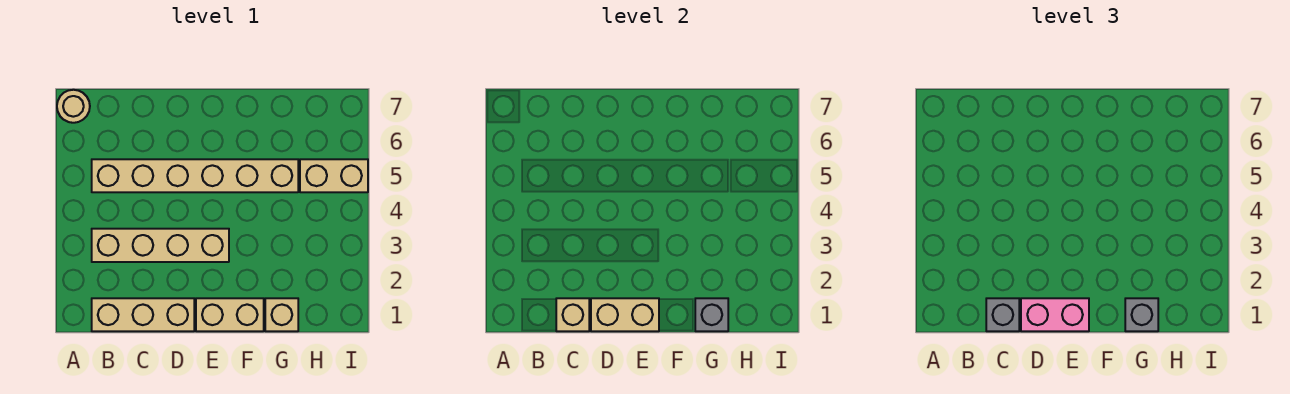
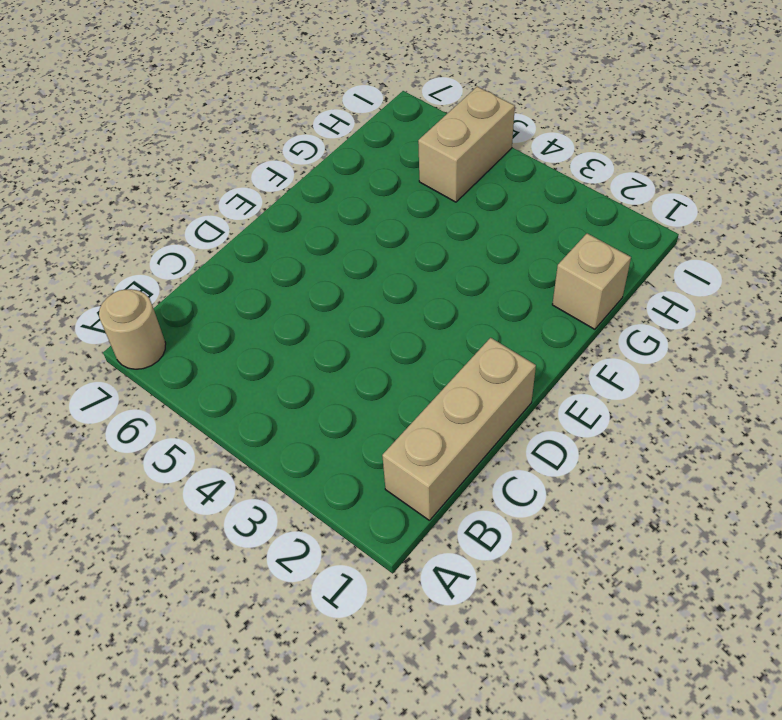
none -> tan brick B3:E3 level 1
none -> tan brick B5:G5 level 1
none -> tan brick E1:F1 level 1

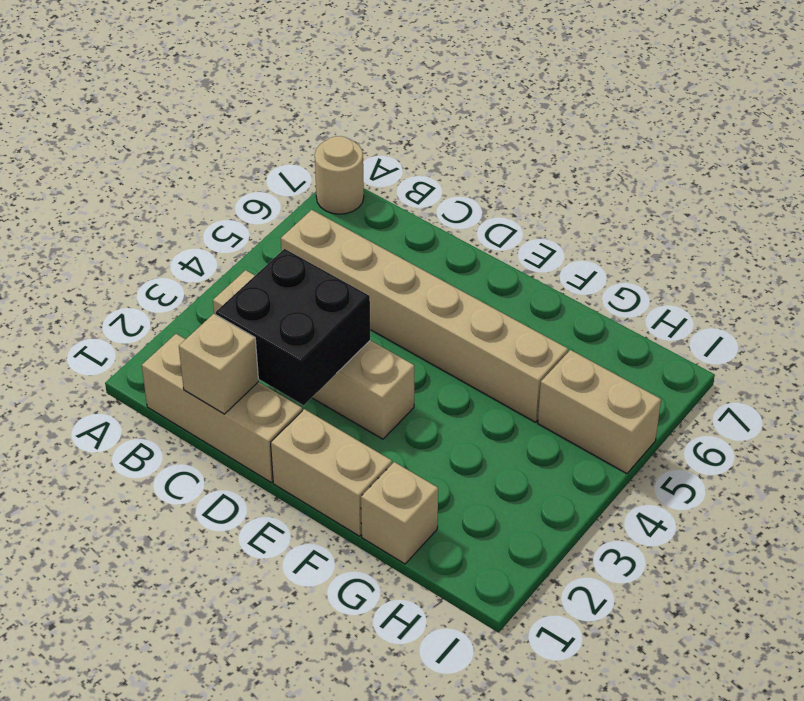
black brick C2:D3 level 2 -> none
none -> tan brick D1:E1 level 2
none -> grey brick G1 level 2
none -> grey brick C1 level 3

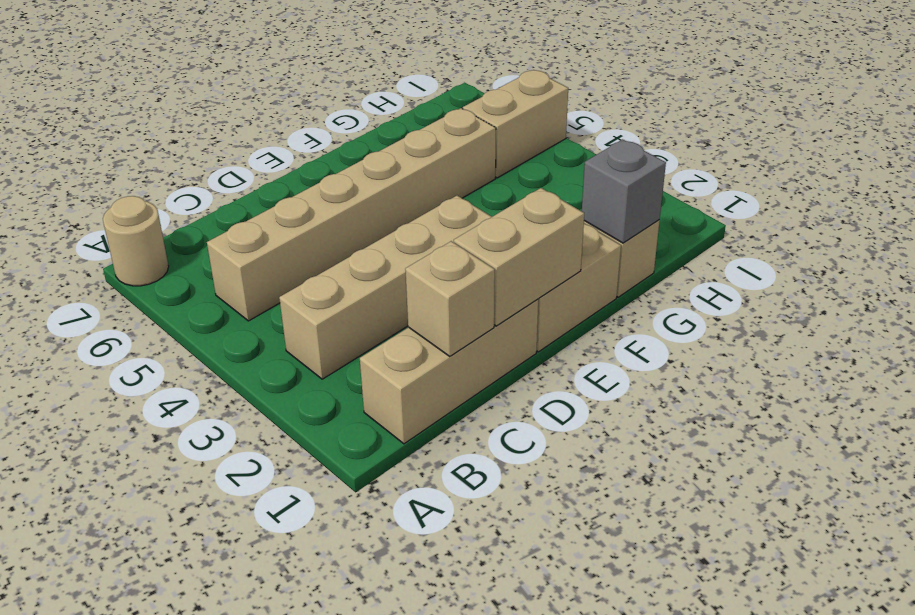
none -> grey brick C1 level 3
none -> pink brick D1:E1 level 3
none -> grey brick G1 level 3

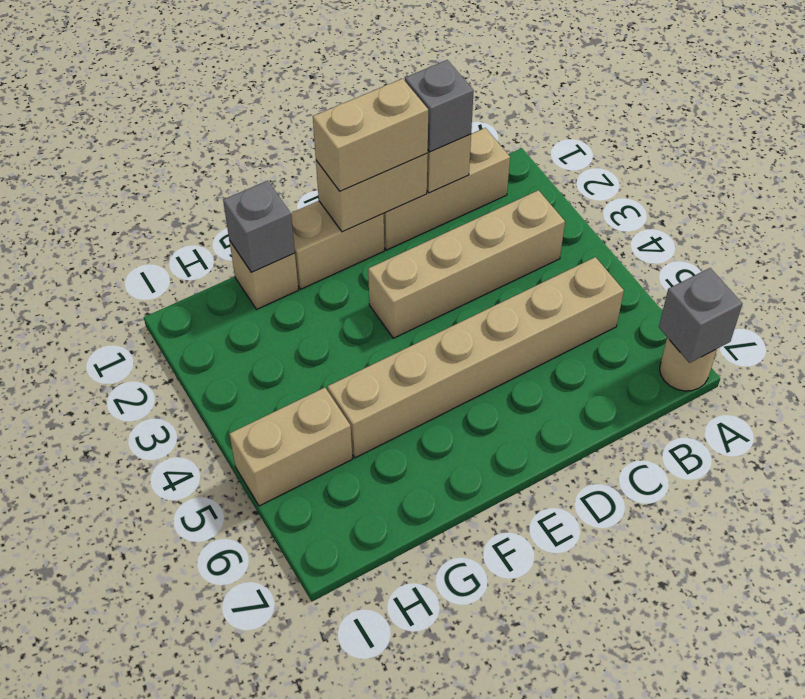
grey brick A7 level 2 -> grey brick G1 level 3
tan brick D1:E1 level 3 -> pink brick D1:E1 level 3

